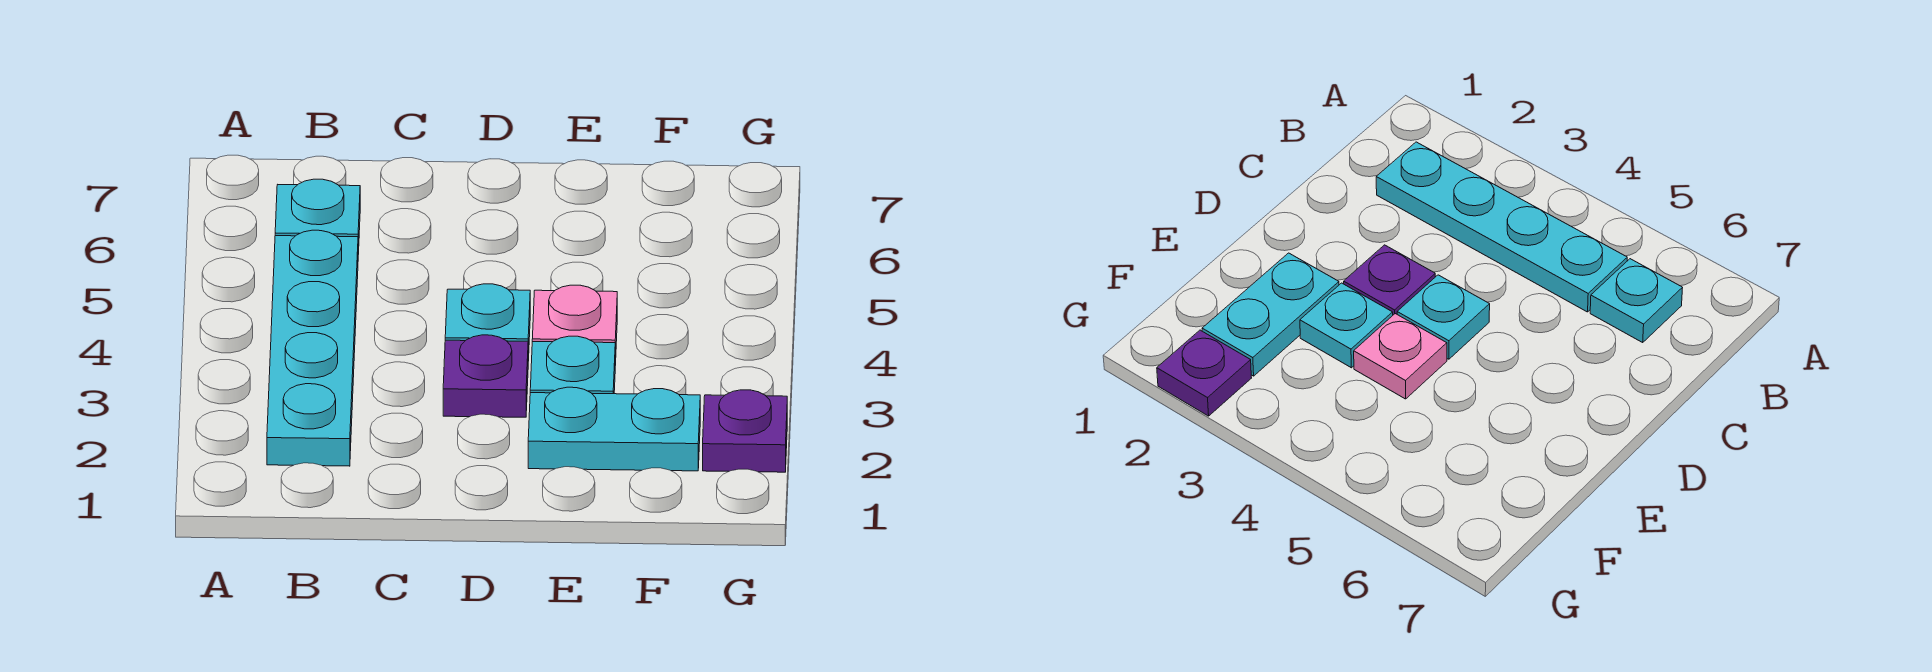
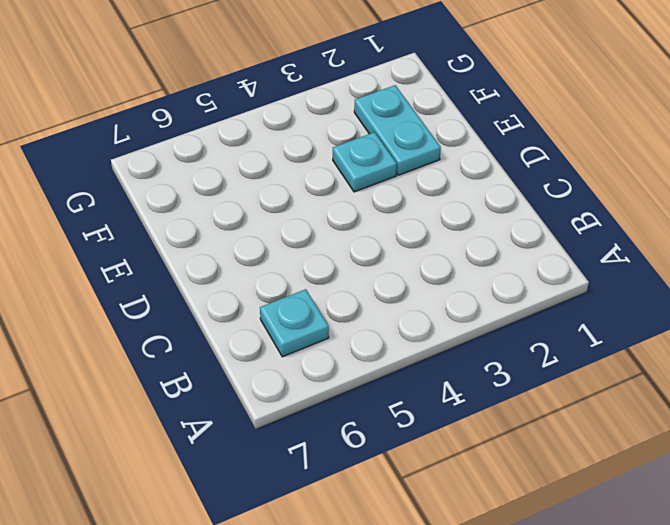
none -> cyan plate B2:B5 level 1
none -> purple plate D3 level 1

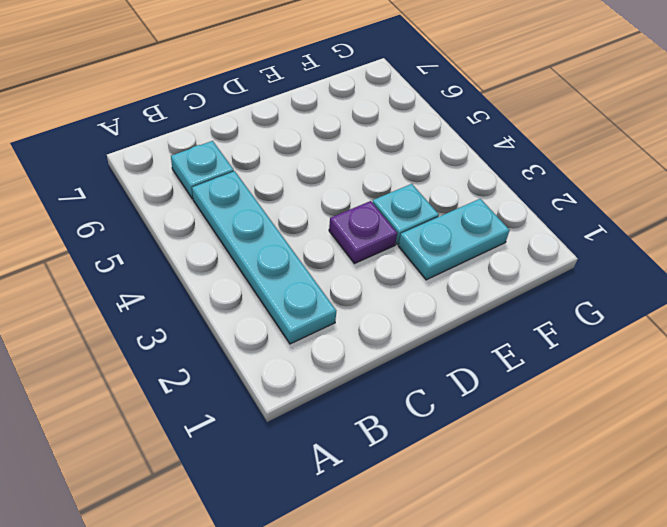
none -> cyan plate D4 level 1
none -> pink plate E4 level 1

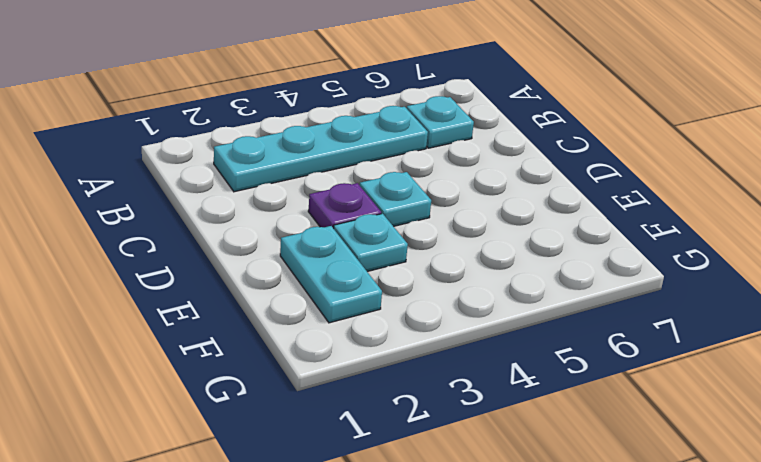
none -> pink plate E4 level 1
none -> purple plate G2 level 1

